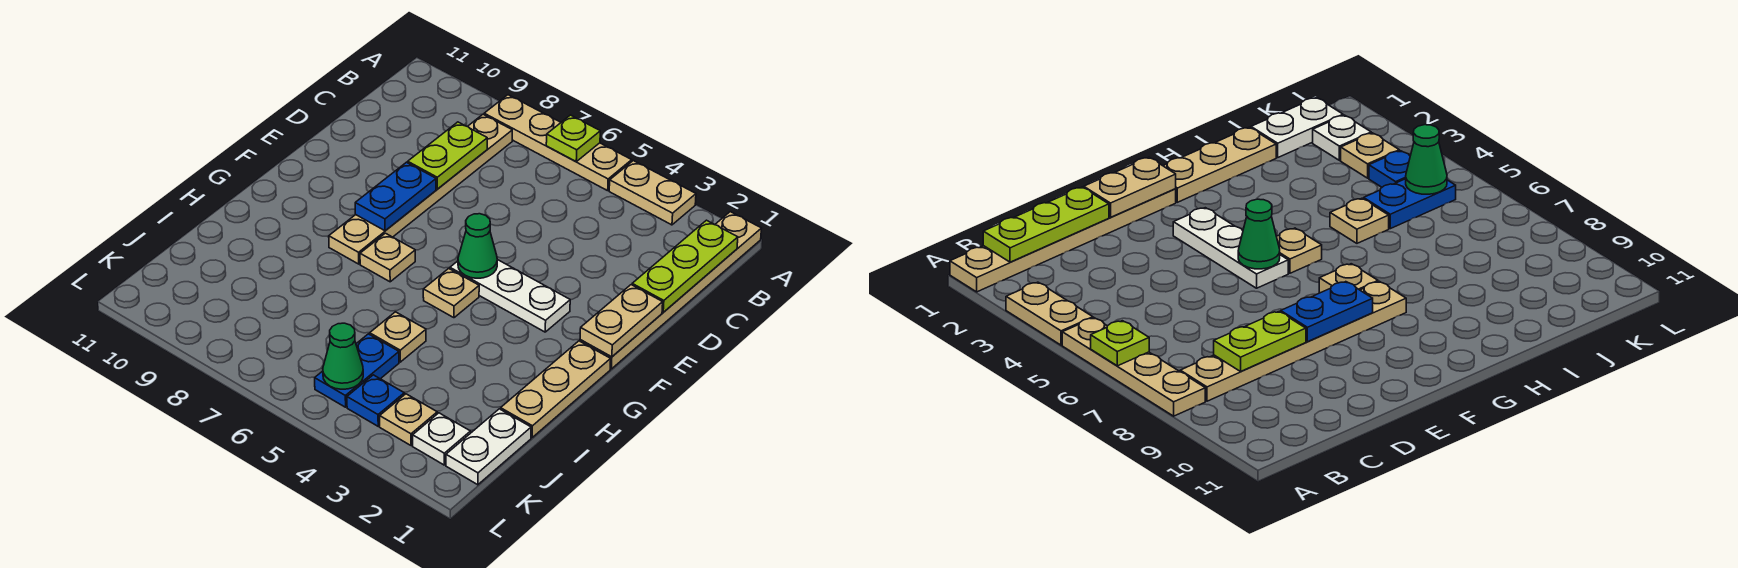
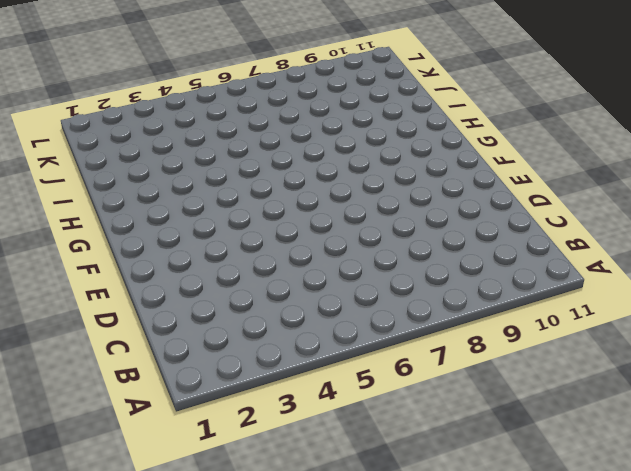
none -> tan plate A1:F1 level 1
none -> tan plate A3:A4 level 1
none -> tan plate A5:A8 level 1

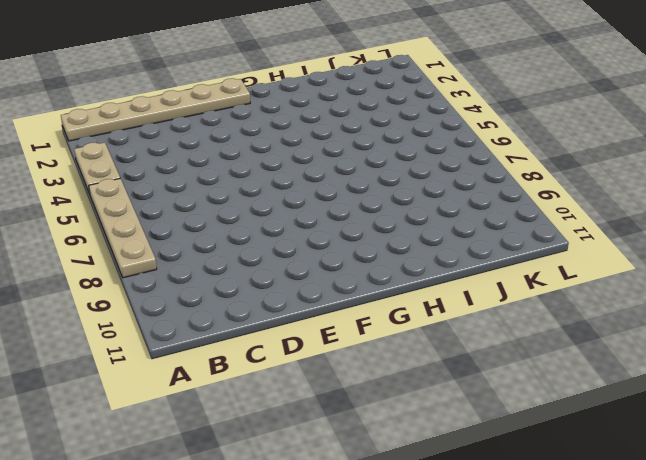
none -> tan plate B8:G8 level 1
none -> white plate F3:F5 level 1
none -> tan plate G1:I1 level 1

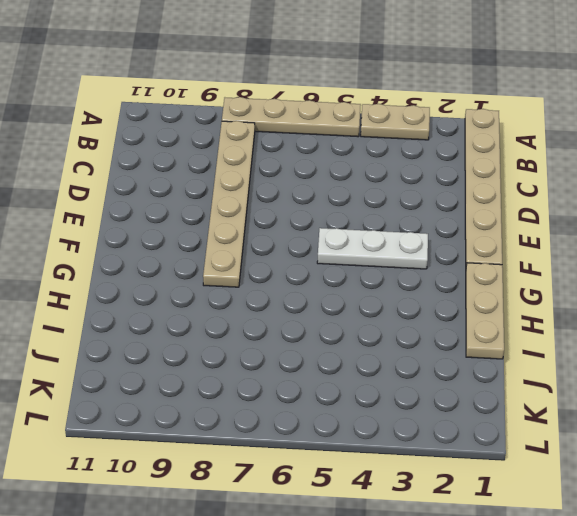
none -> tan plate G5 level 1
none -> tan plate G7 level 1
none -> tan plate I5 level 1

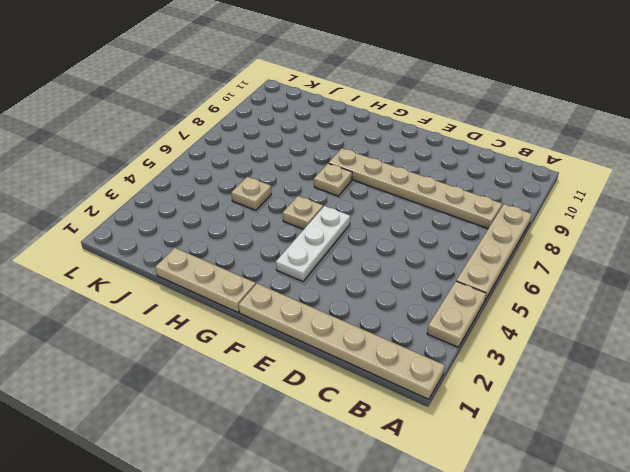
none -> white plate J1:K1 level 1
none -> blue plate J5:K5 level 1
none -> white plate K2 level 1

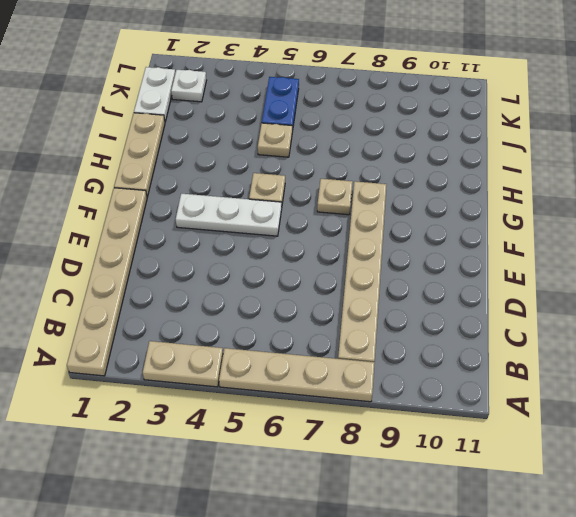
none -> tan plate K3 level 1
none -> blue plate K4 level 1
none -> lime plate A6 level 2

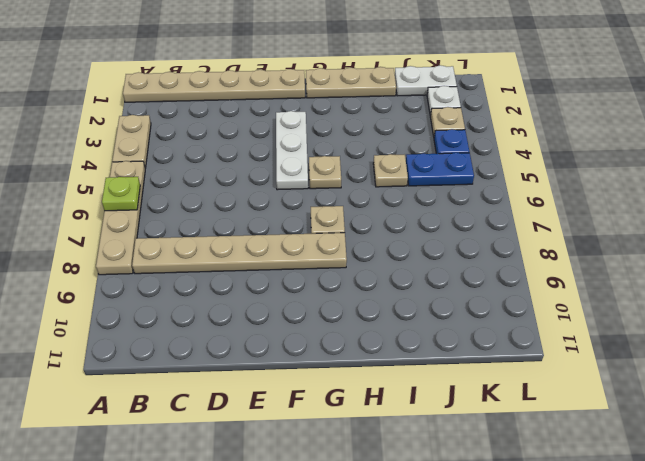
none -> lime plate B1:D1 level 2
none -> lime plate C8:D8 level 2
none -> tan plate E1:F1 level 2

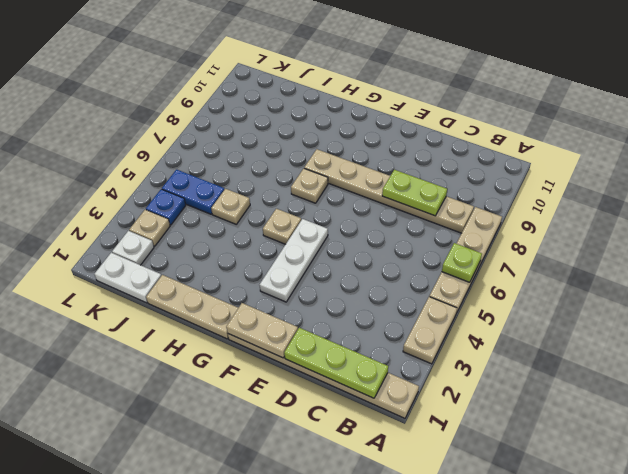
none -> blue plate E8:F8 level 2
none -> green cone F5 level 2
none -> green cone K5 level 2

